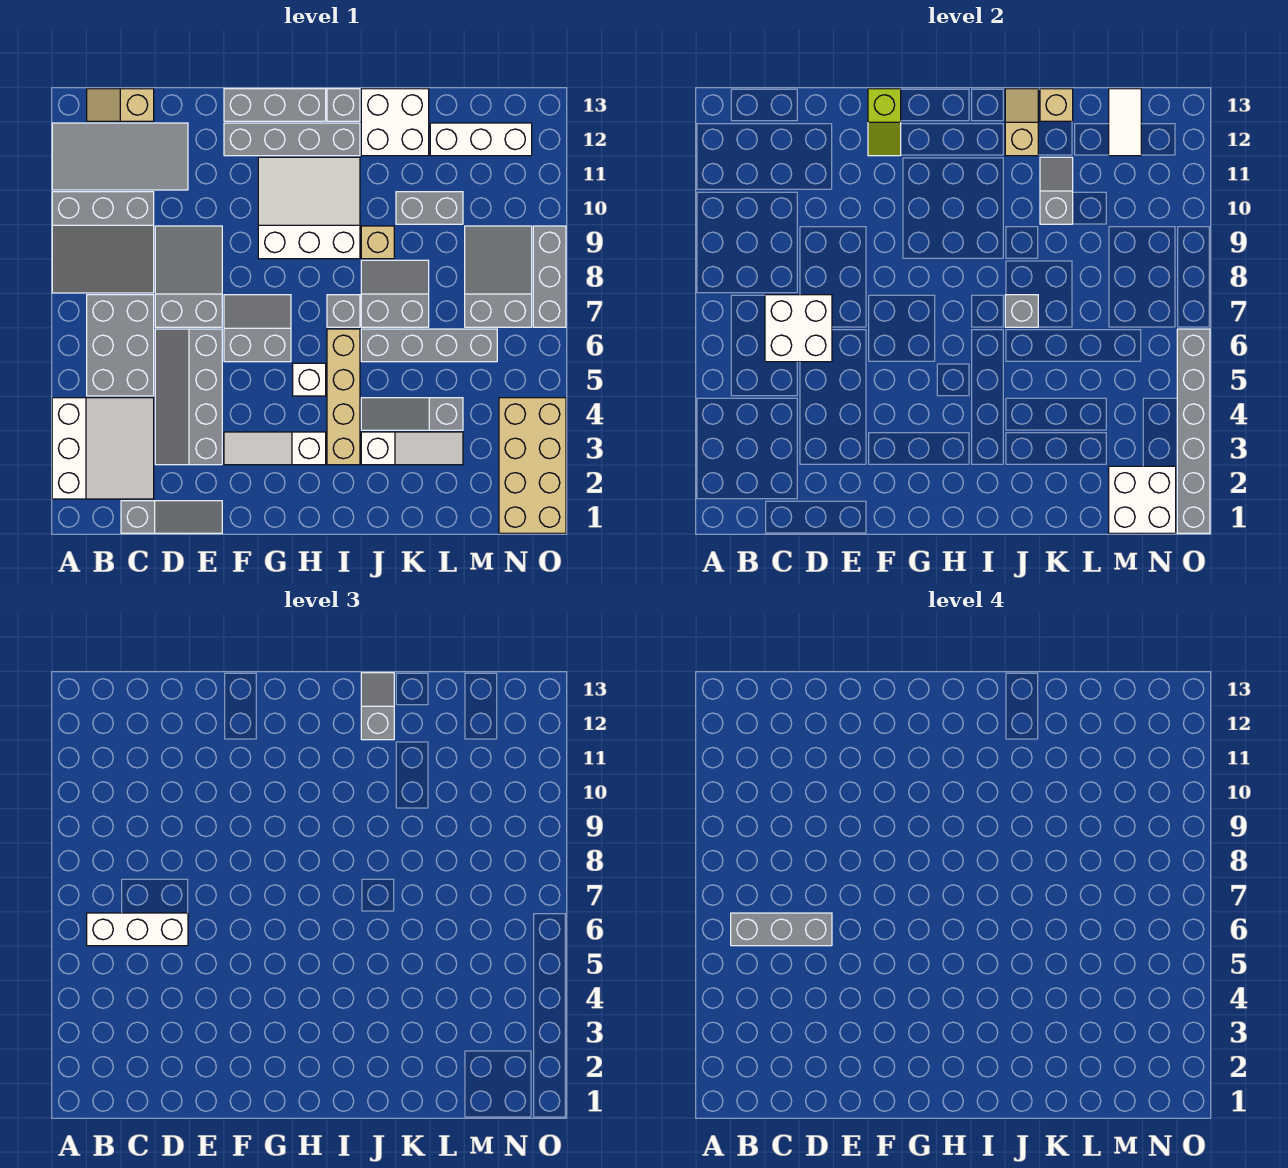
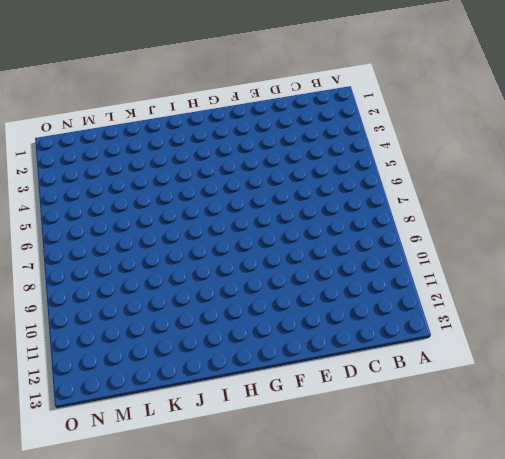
none -> white slope A2:C4 level 1 top A
none -> grey slope A8:C10 level 1 top 10
none -> grey tile A11:D12 level 1
none -> grey brick B5:C7 level 1

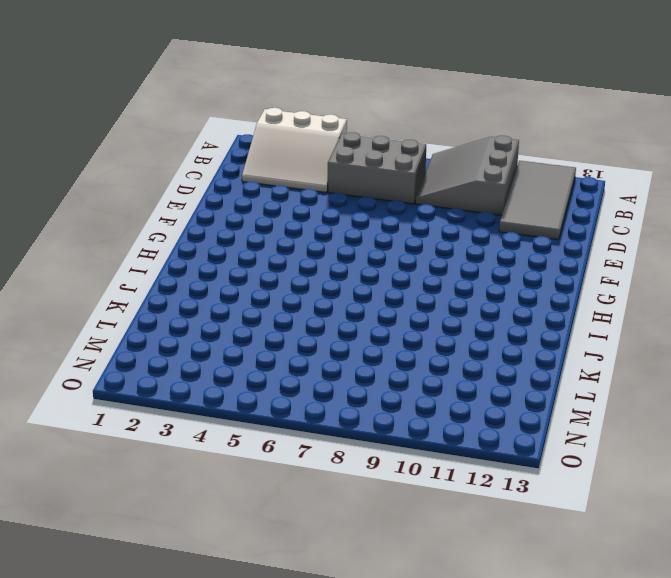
none -> tan slope B13:C13 level 1 top C
none -> grey slope C1:E1 level 1 top C
none -> grey slope D3:E6 level 1 top E
none -> grey slope D7:E9 level 1 top 7

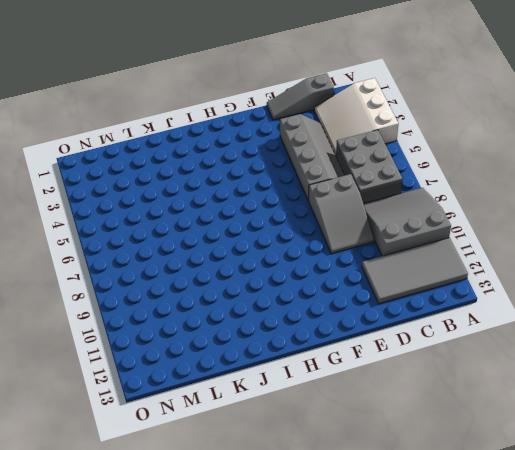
none -> tan slope B13:C13 level 1 top C
none -> white slope F3:H3 level 1 top H
none -> grey slope F6:G7 level 1 top 6
none -> grey brick F12:I12 level 1

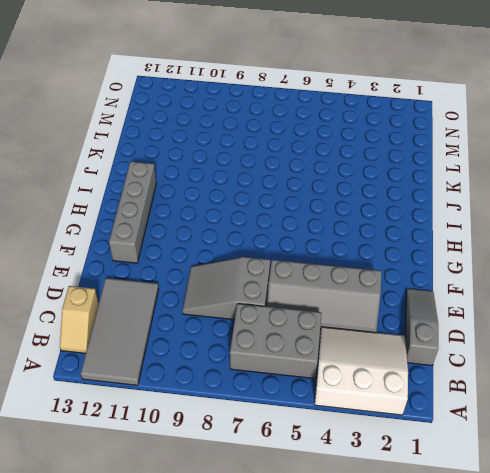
none -> grey slope A8:C10 level 1 top 10
none -> white slope F3:H3 level 1 top H
none -> grey slope F6:G7 level 1 top 6
none -> grey brick F13:H13 level 1

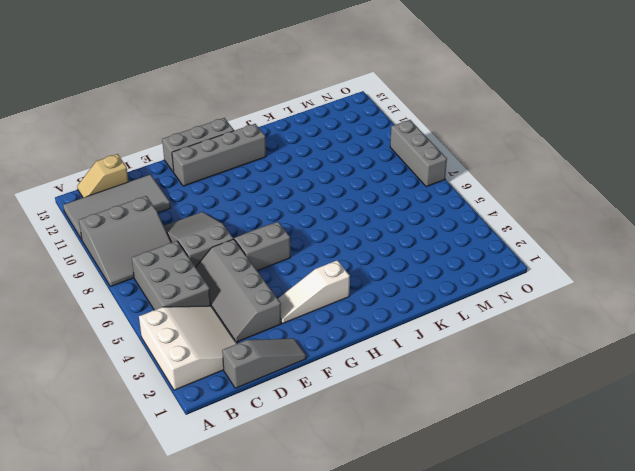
none -> white slope G9:I11 level 1 top 9
none -> white brick H5 level 1
none -> tan brick I3:I6 level 1
none -> grey brick I7 level 1

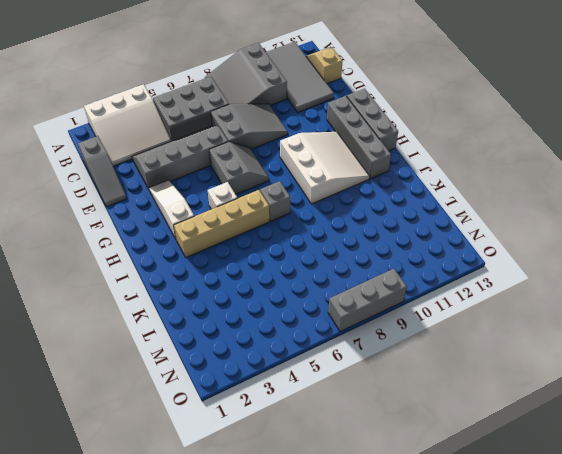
none -> grey brick I13 level 1
none -> white slope J3:L3 level 1 top J
none -> grey slope J4:L4 level 1 top L
none -> grey brick J6:M6 level 1

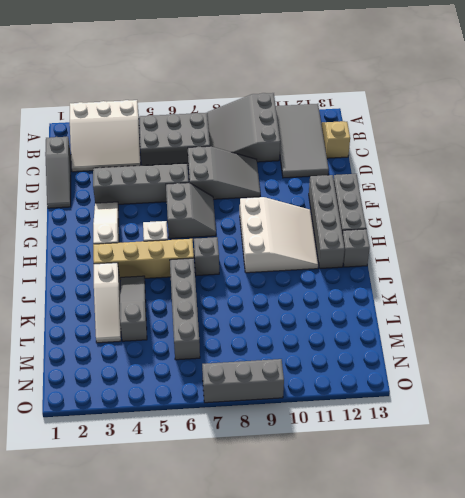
none -> grey slope J7:K8 level 1 top 7
none -> tan brick J9 level 1
none -> white brick J12:K13 level 1
none -> grey brick K10:L10 level 1

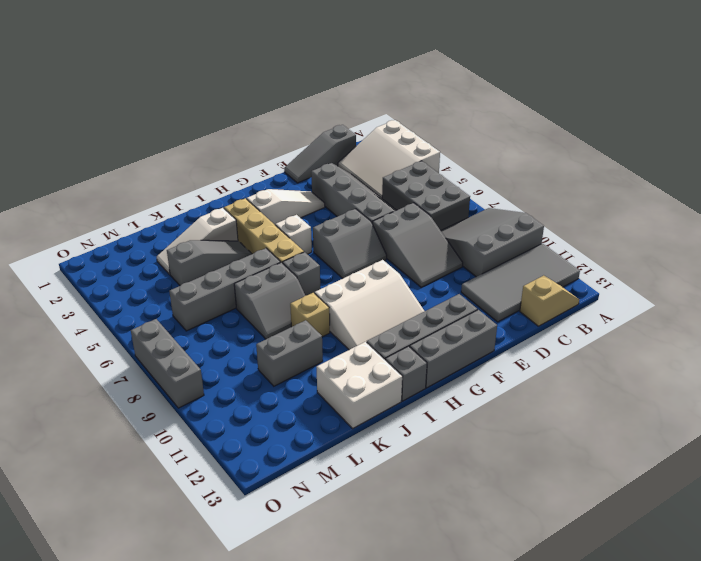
none -> white brick L12:N12 level 1
none -> grey slope M7:N9 level 1 top 7
none -> tan brick N1:O4 level 1
none -> white brick C6:D7 level 2

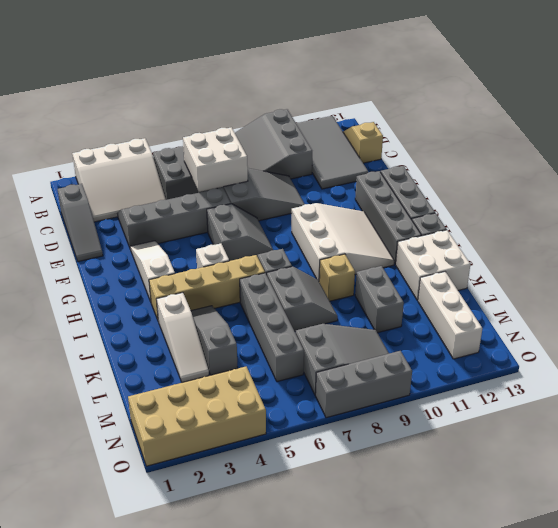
none -> lime slope F12:F13 level 2 top 13
none -> grey brick J7 level 2
none -> tan slope J12:J13 level 2 top 12
none -> grey slope K10:K11 level 2 top 10

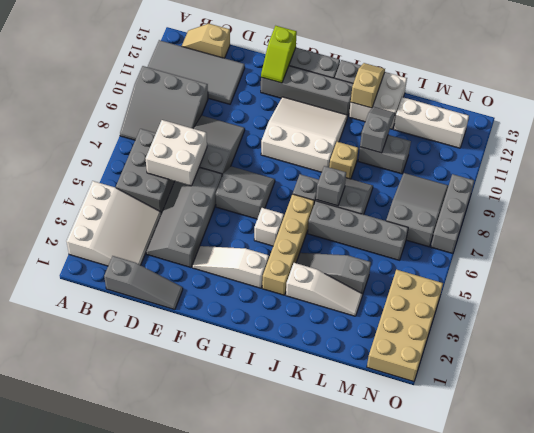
none -> tan brick K13 level 2
none -> white brick M1:N2 level 2
none -> white tile M12:M13 level 2
none -> grey brick O1:O6 level 2

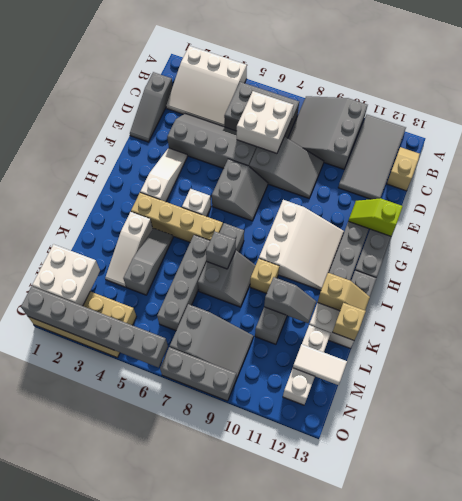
none -> white brick B6:D6 level 3
none -> grey slope J12:J13 level 3 top 12
none -> grey brick B6:D6 level 4

